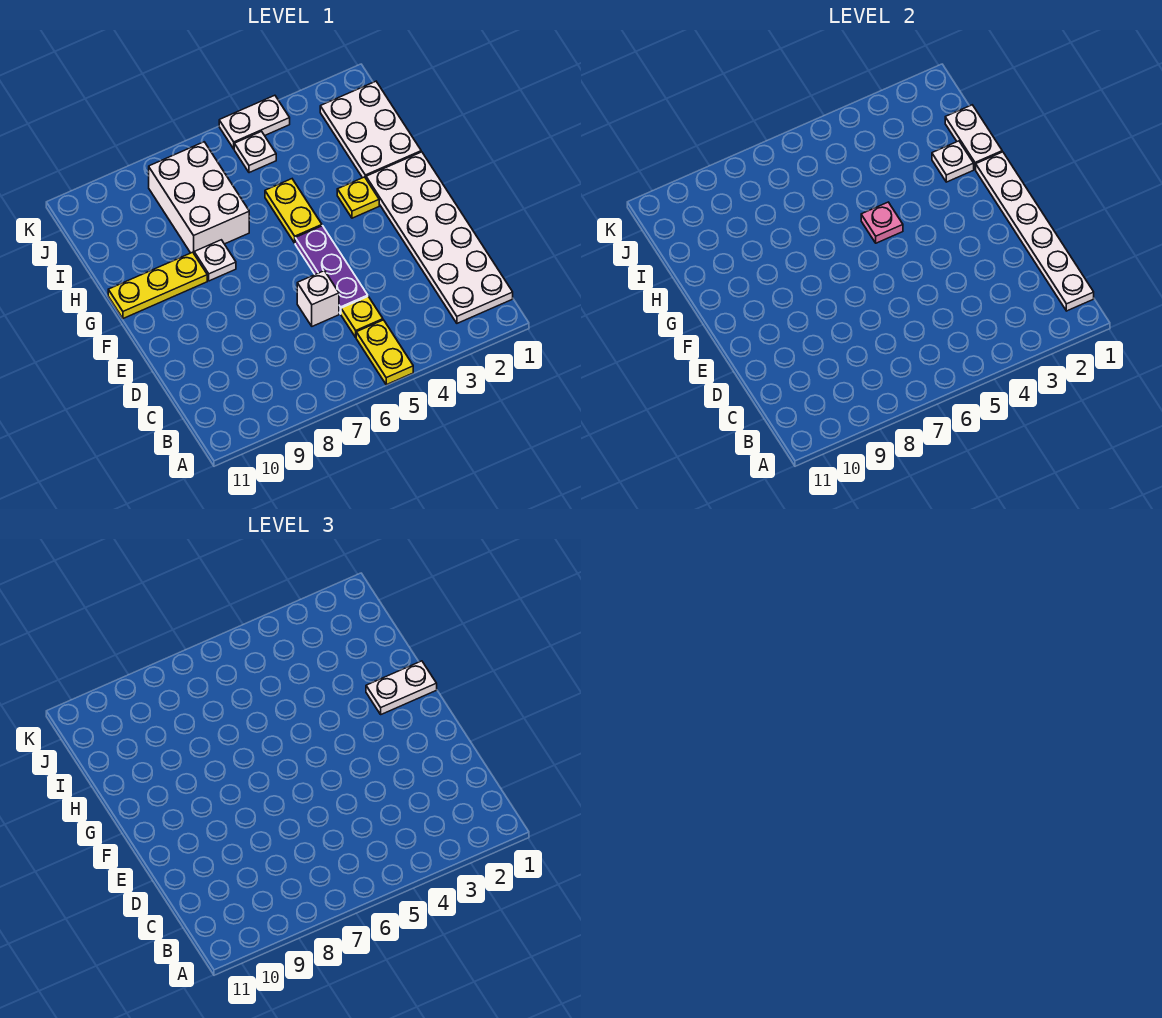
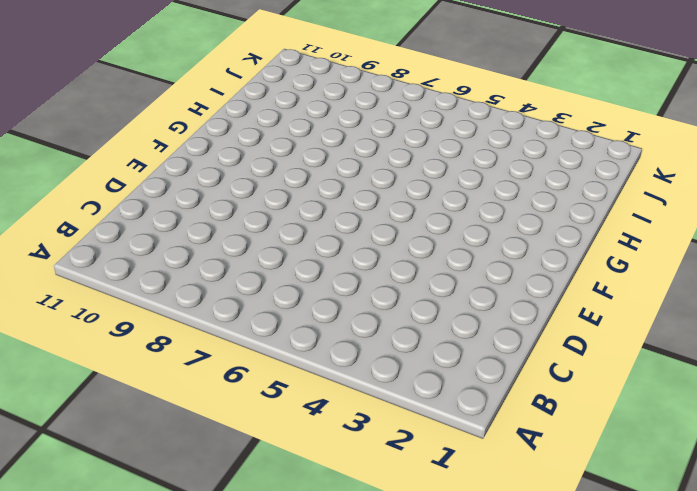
none -> yellow plate A5:B5 level 1
none -> white plate B1:G2 level 1
none -> yellow plate C5 level 1

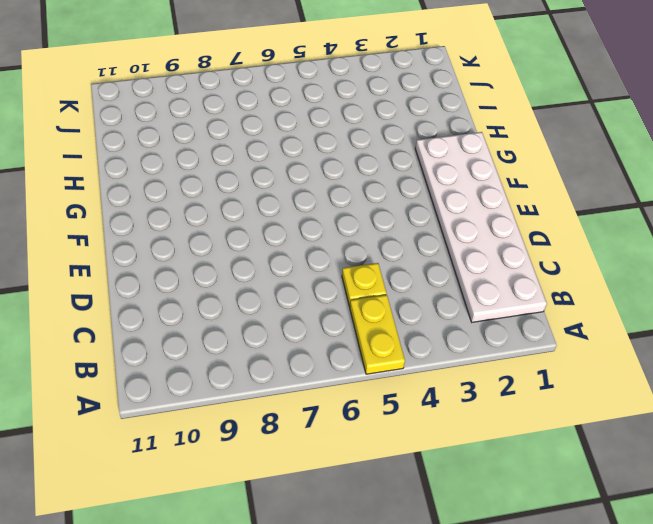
none -> purple plate D5:F5 level 1
none -> white brick D6 level 1
none -> yellow plate G3 level 1

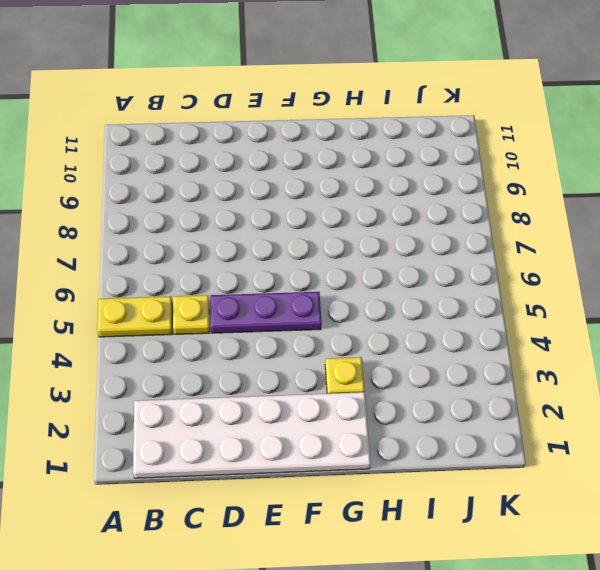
none -> white brick D6 level 1
none -> yellow plate G5:H5 level 1
none -> white plate G8 level 1

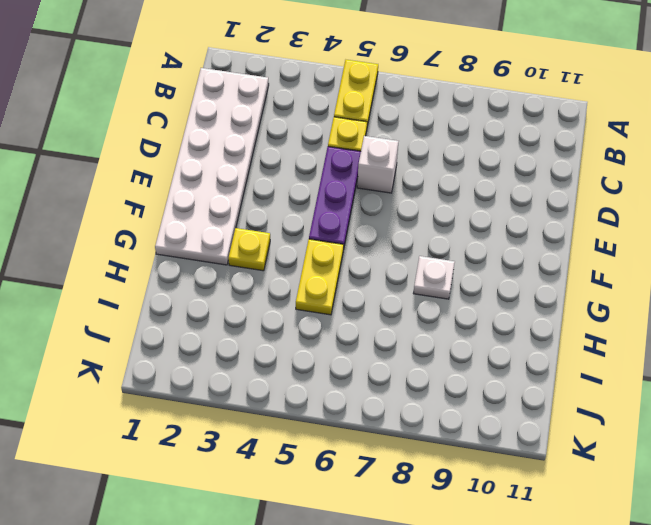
none -> yellow plate G9:G11 level 1
none -> white plate H1:J2 level 1
none -> white brick H7:J8 level 1

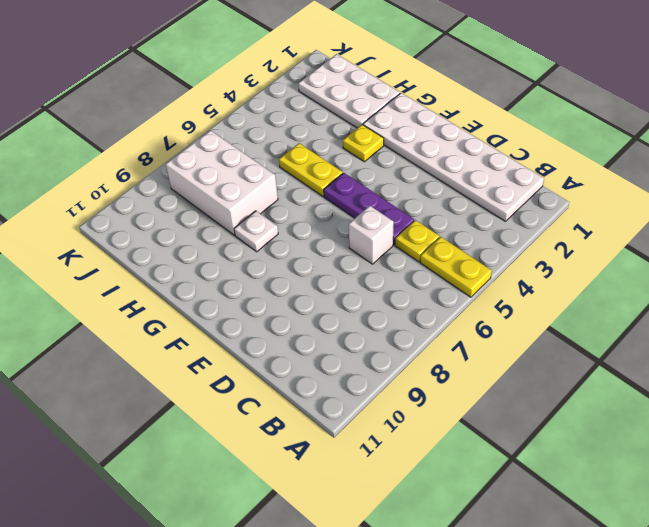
none -> yellow plate G9:G11 level 1
none -> white plate J5 level 1
none -> white plate K4:K5 level 1

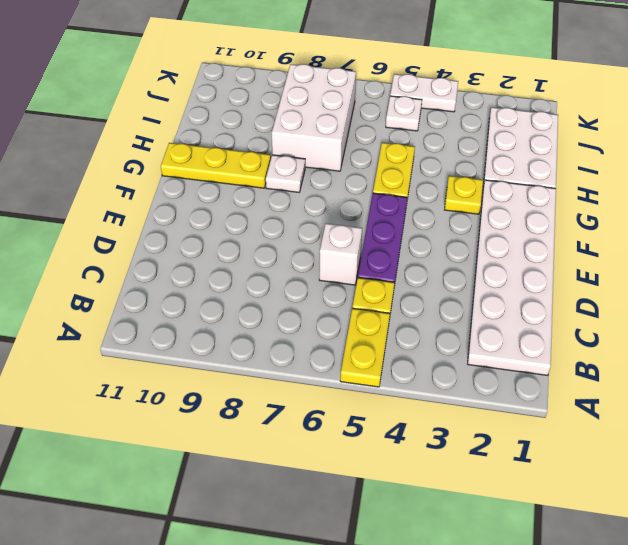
none -> white plate B1:G1 level 2
none -> pink plate G5 level 2
none -> white plate H1:I1 level 2

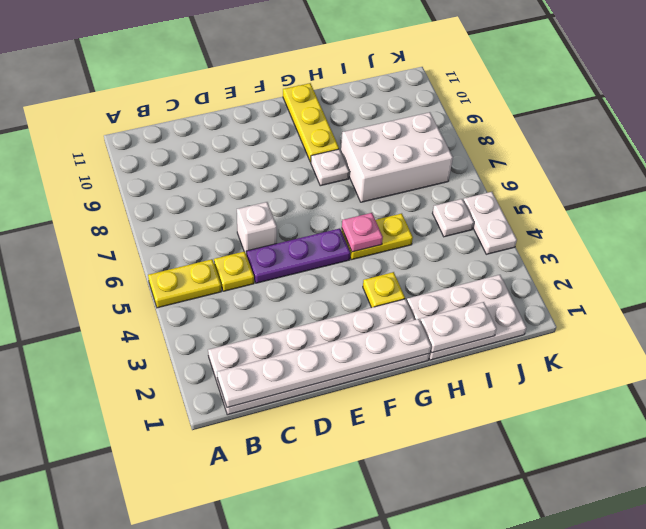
none -> white plate H2 level 2
none -> white plate G1:G2 level 3

